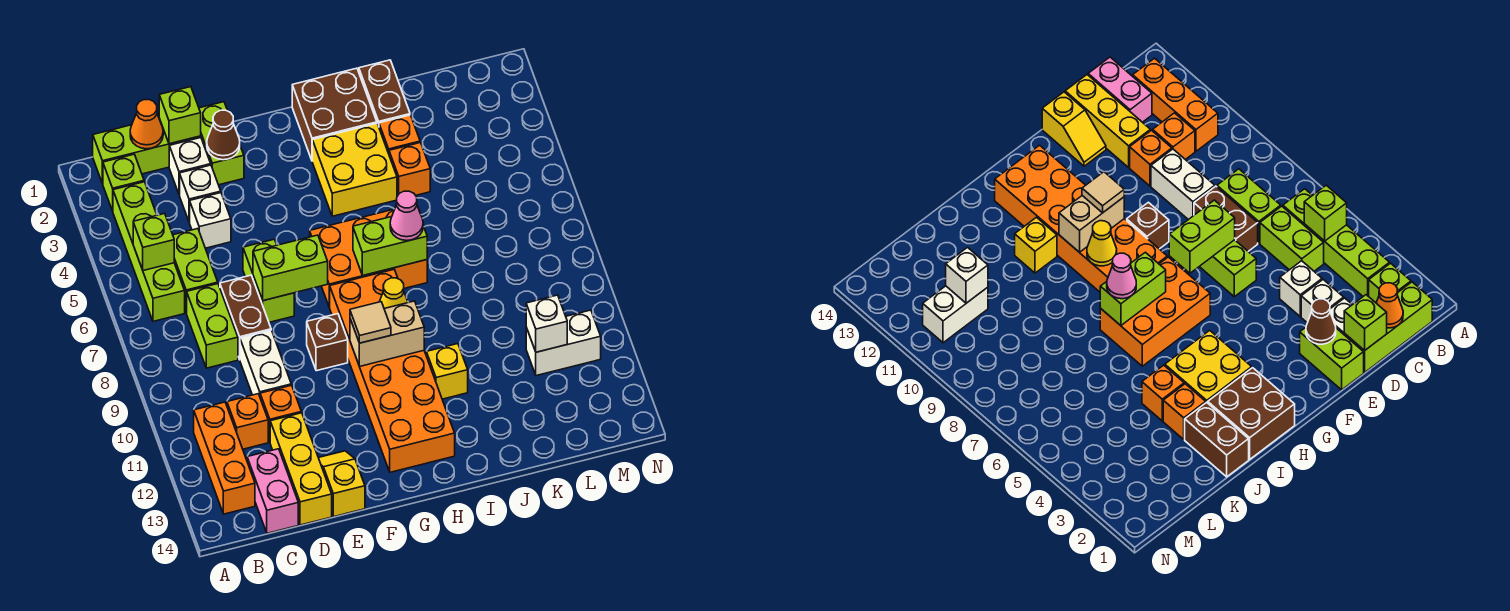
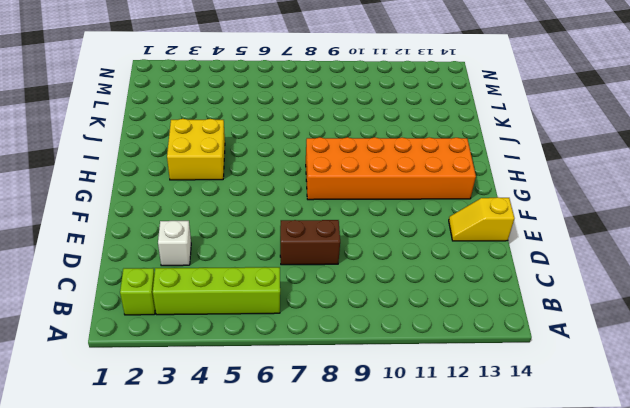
none -> lime brick B1:D1 level 1
none -> orange brick B11:B13 level 1
none -> lime brick C5:C6 level 1
none -> lime brick C7:C8 level 1

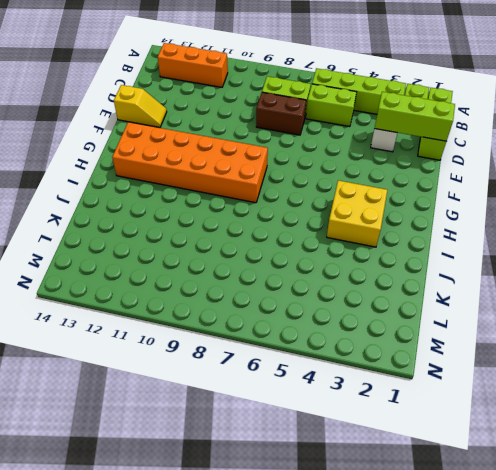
lime brick D1:D3 level 2 -> lime brick D1 level 2
none -> orange brick C11 level 1
none -> pink brick C13:C14 level 1
none -> white brick D2 level 1
none -> white brick D4 level 1

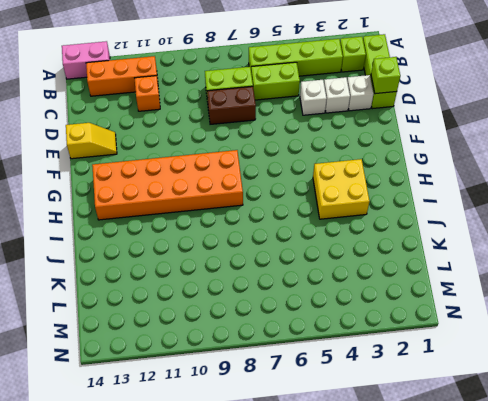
pink brick A13:A14 level 1 -> pink brick C13:C14 level 1
none -> white brick D9:D10 level 1
none -> orange brick D11 level 1
none -> yellow brick D12:D14 level 1
none -> lime brick E1:E2 level 1

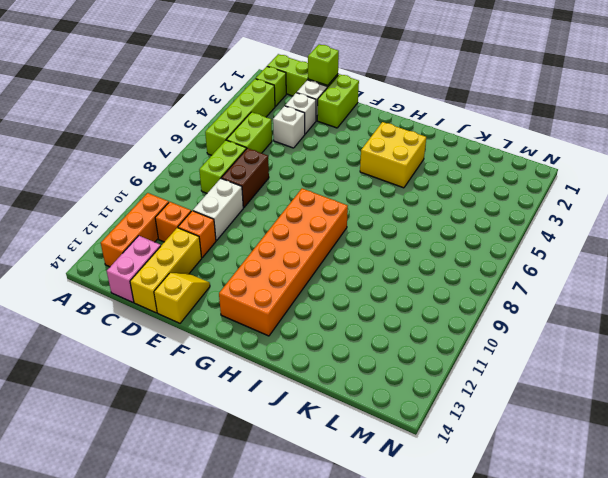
none -> lime brick E6:E7 level 1
none -> brown brick F9 level 1
none -> orange brick G6:I7 level 1
none -> brown brick H1:I2 level 1

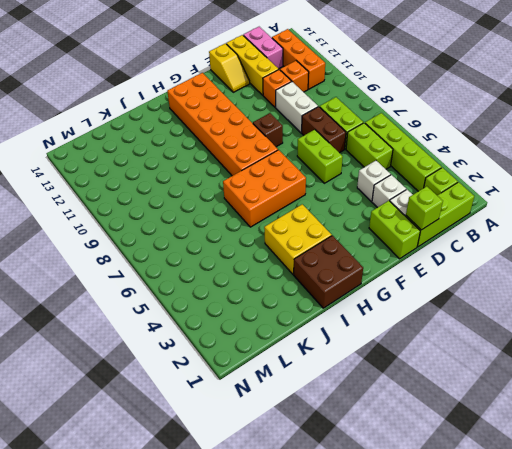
none -> yellow brick I11 level 1
none -> brown brick J1:J2 level 1
none -> orange brick J3 level 1
none -> orange brick J4 level 1

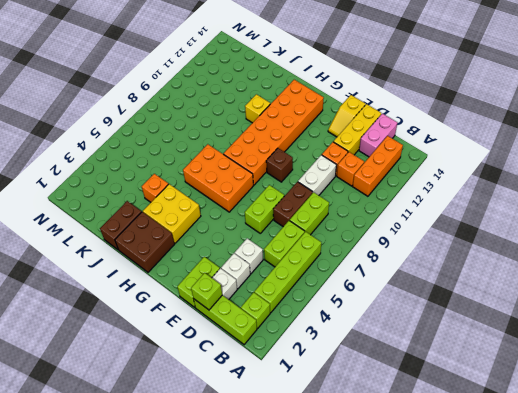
none -> orange brick J3 level 1
none -> white brick L11:M11 level 1
none -> lime brick B5 level 2
none -> orange cone C1 level 2

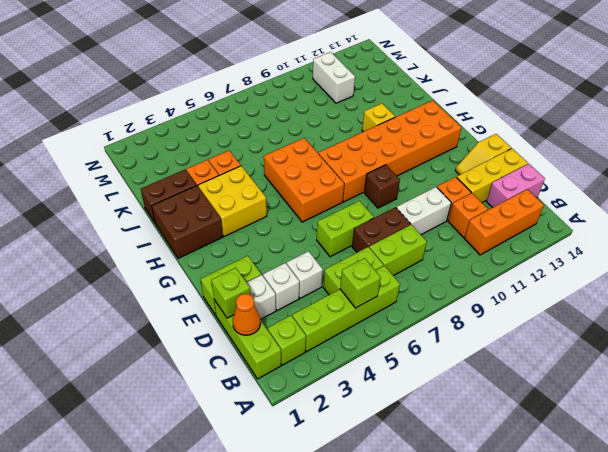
none -> brown cone E2 level 2
none -> lime brick E7:F7 level 2
none -> tan brick G10:H10 level 2
none -> lime brick H7:I7 level 2

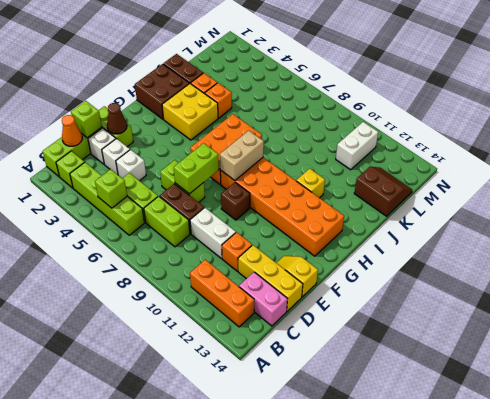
tan brick G8:H8 level 2 -> tan brick G10:H10 level 2
brown slope K13:L14 level 1 top K -> none
none -> orange brick C11 level 1
none -> lime brick H7:I7 level 2
none -> yellow cone H9 level 2
none -> white brick L11 level 2

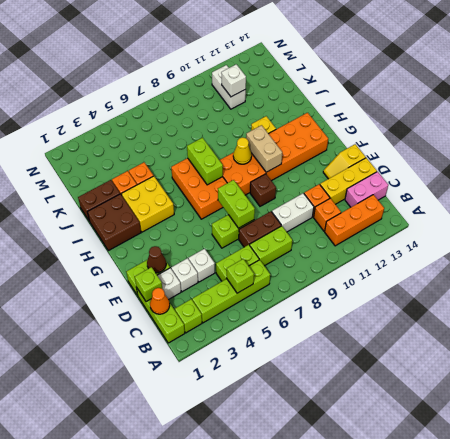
none -> tan tile G10 level 3
none -> pink cone I7 level 3

